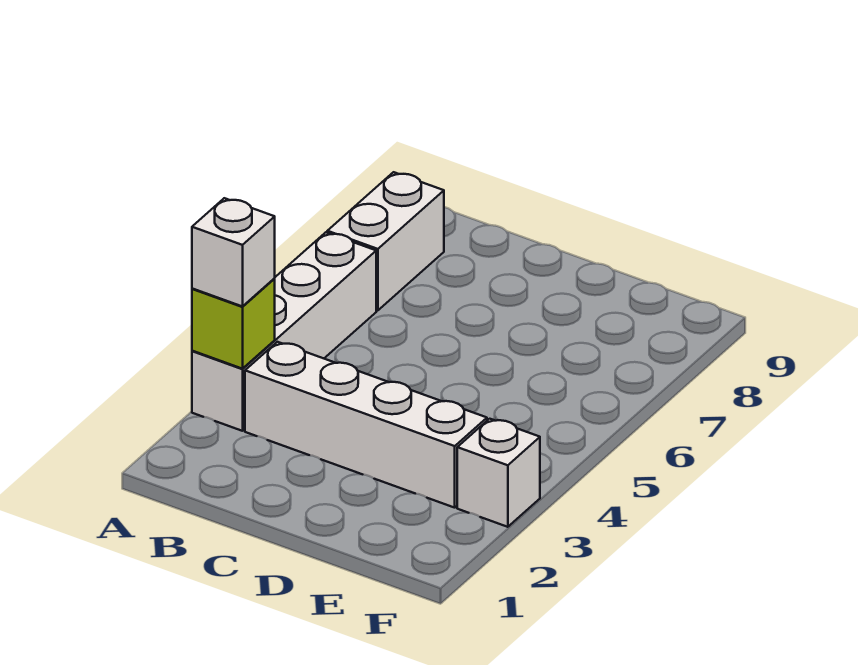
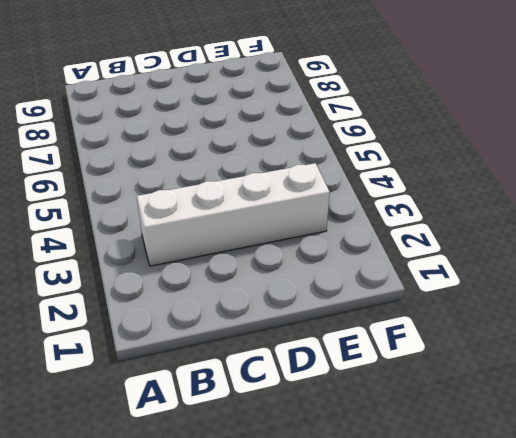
none -> white brick A3:A6 level 1
none -> white brick A7:A8 level 1

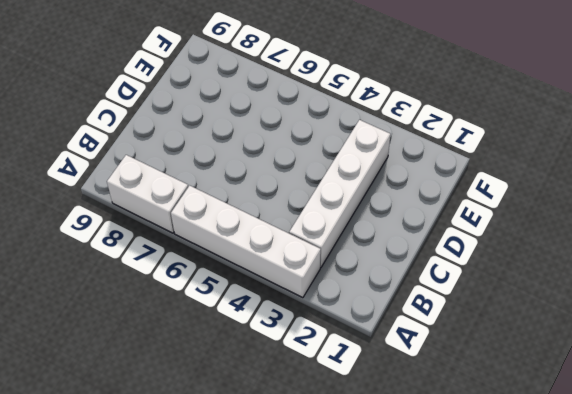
none -> white brick F3 level 1
none -> lime brick A3 level 2

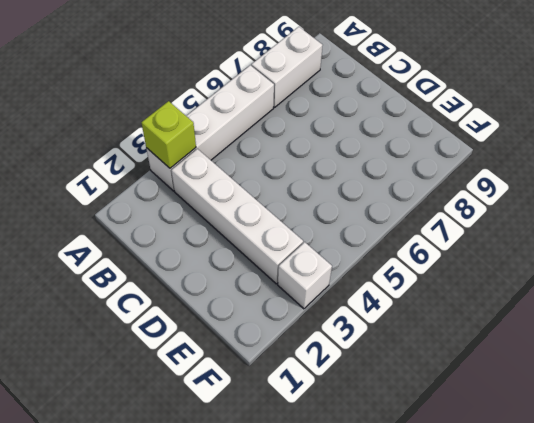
none -> white brick A3 level 3

